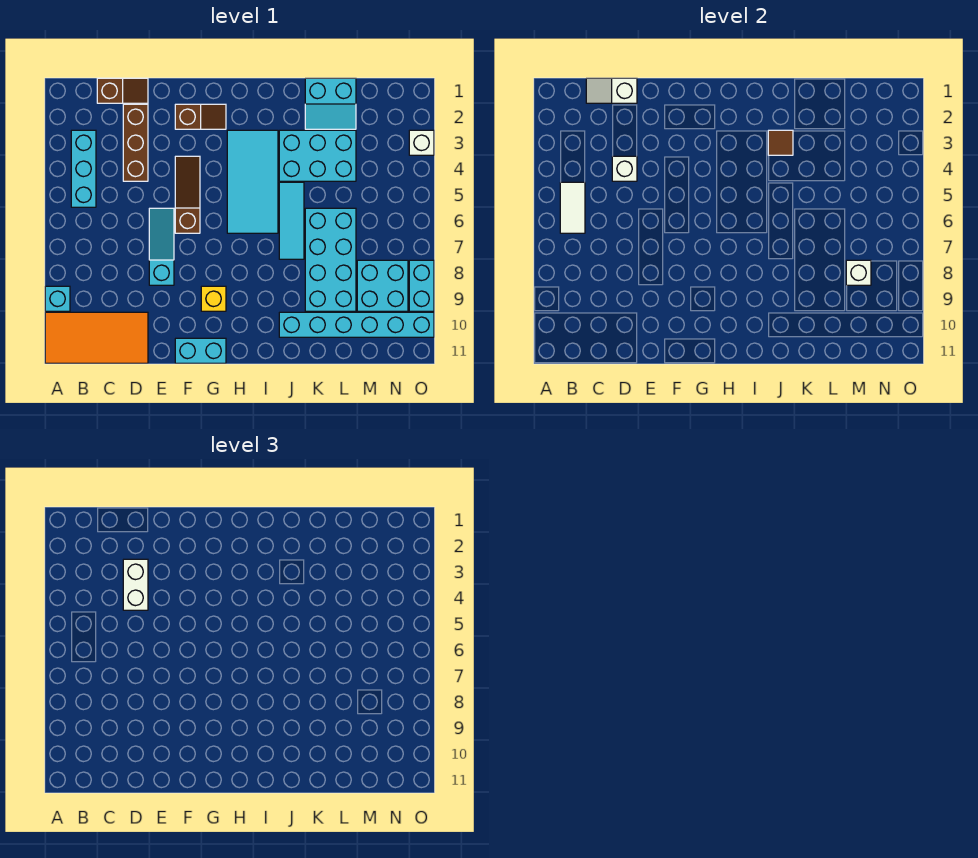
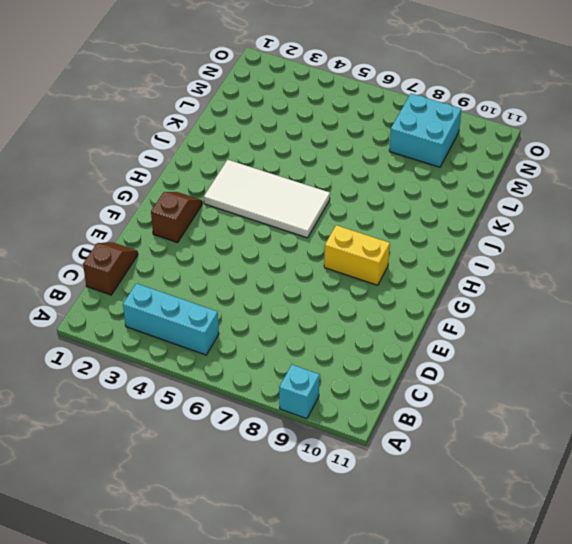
yellow brick G8:G9 level 1 -> yellow brick G9 level 1
white tile H3:I6 level 1 -> cyan tile H3:I6 level 1
none -> orange tile A10:D11 level 1
none -> brown brick D2:D4 level 1
none -> cyan slope E6:E8 level 1 top 8

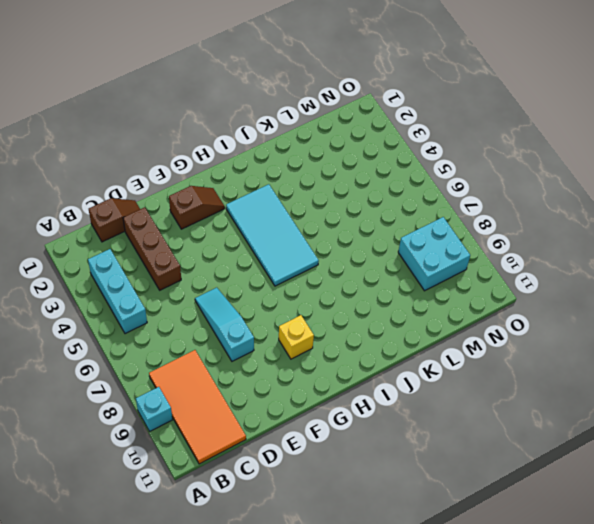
orange tile B8:C11 level 1 -> orange tile A10:D11 level 1
none -> brown slope F4:F6 level 1 top 6
none -> cyan brick F11:G11 level 1
none -> cyan brick J3:L4 level 1

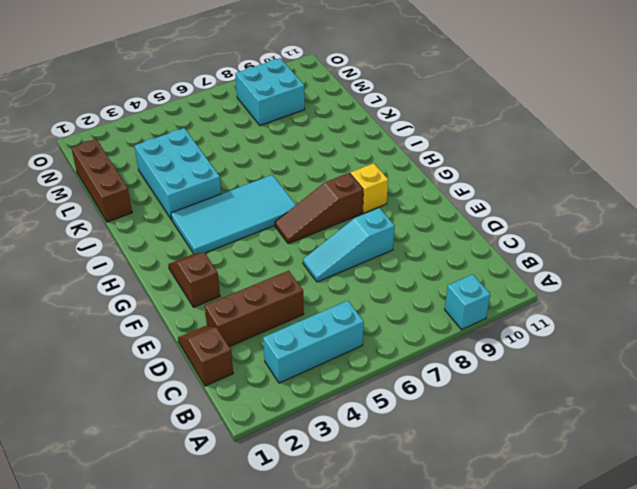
brown slope G6:G8 level 1 top 8 -> brown slope F4:F6 level 1 top 6
brown brick K1:M1 level 1 -> cyan slope K1:L2 level 1 top 1
none -> orange tile A10:D11 level 1
none -> cyan brick F11:G11 level 1
none -> cyan tile J5:J7 level 1

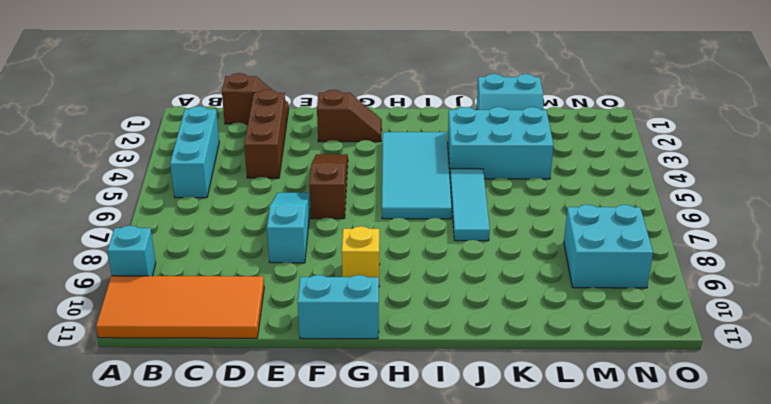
none -> cyan brick J10:O10 level 1
none -> cyan brick K6:L9 level 1
none -> white brick O3 level 1

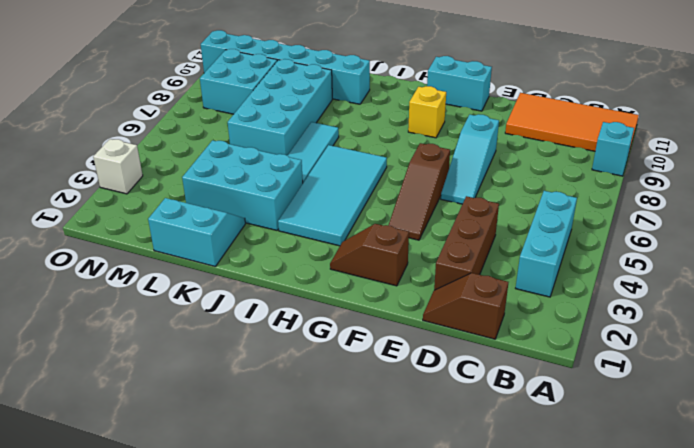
none -> cyan brick O8:O9 level 1
none -> white tile B5:B6 level 2
none -> white slope C1:D1 level 2 top D

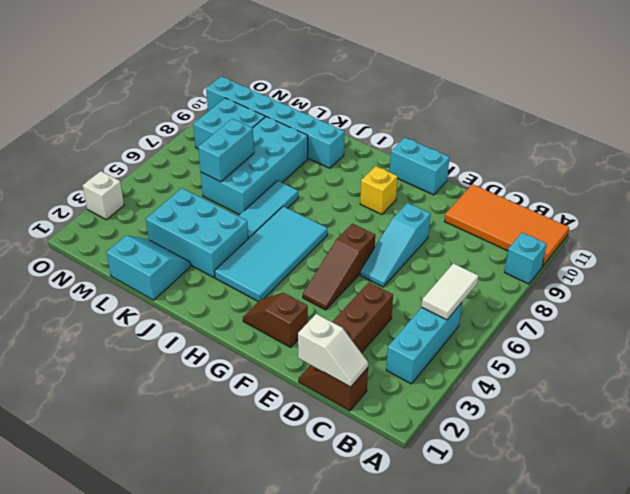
cyan brick L6:L7 level 2 -> cyan brick O8:O9 level 1
none -> white brick D4 level 2
none -> brown tile J3 level 2
none -> white brick M8 level 2

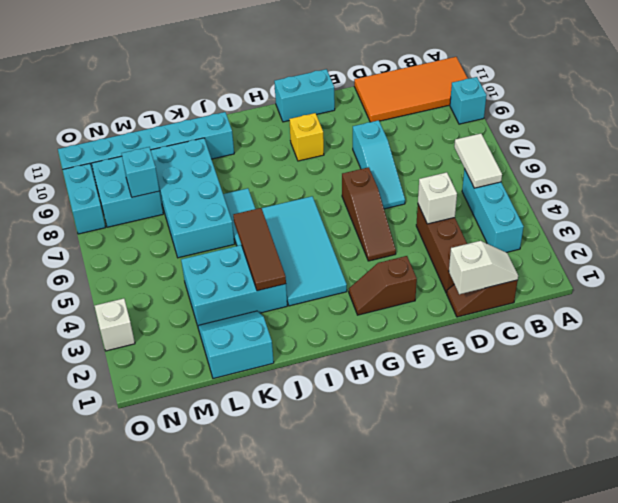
brown tile J3:J5 level 2 -> brown tile J3 level 2
cyan brick M8 level 2 -> white brick M8 level 2
none -> white brick D3:D4 level 3

